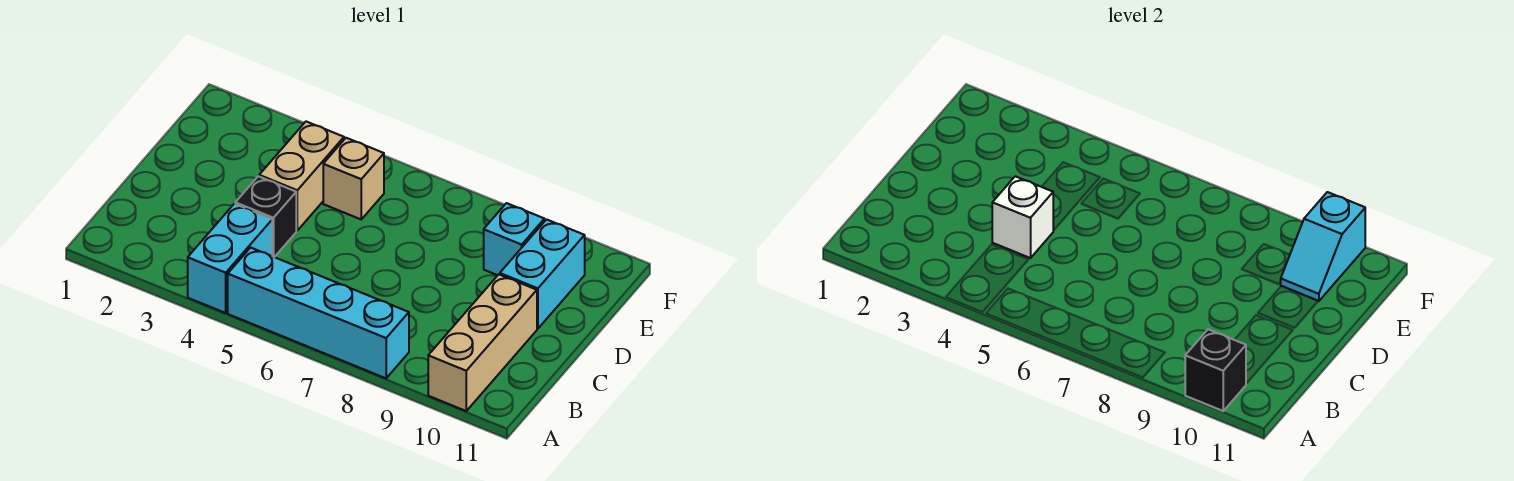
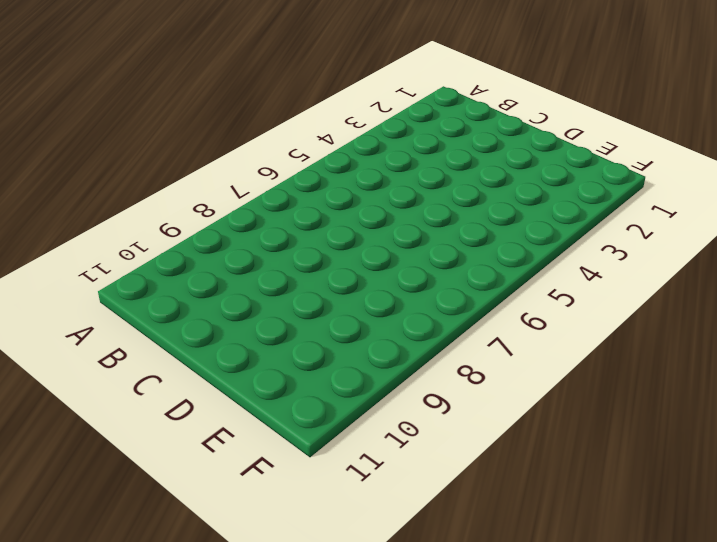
none -> cyan brick A4:B4 level 1
none -> cyan brick A5:A8 level 1

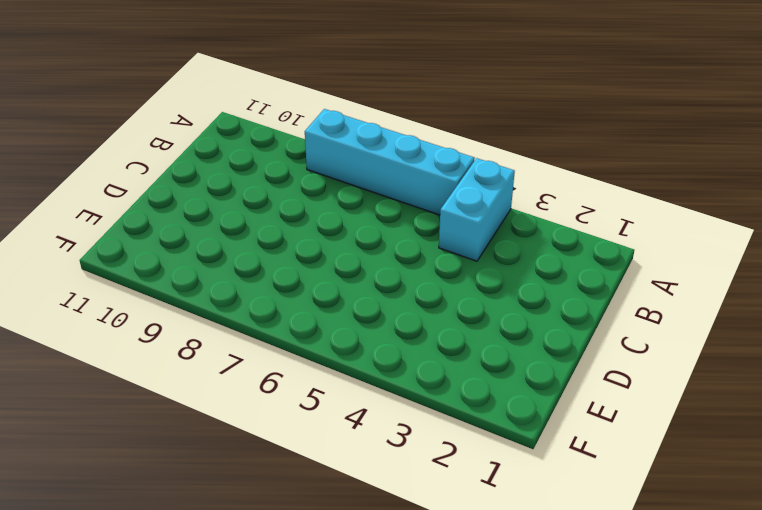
none -> tan brick A10:C10 level 1
none -> black brick C4 level 1

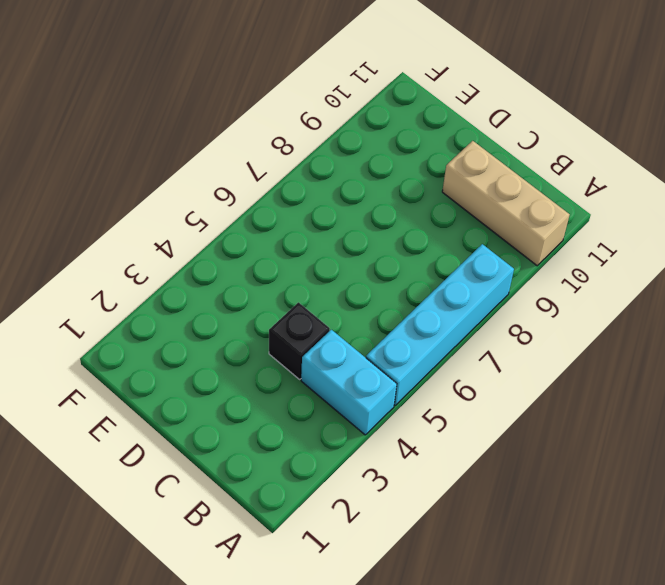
none -> tan brick D4:E4 level 1
none -> cyan brick D10:E10 level 1

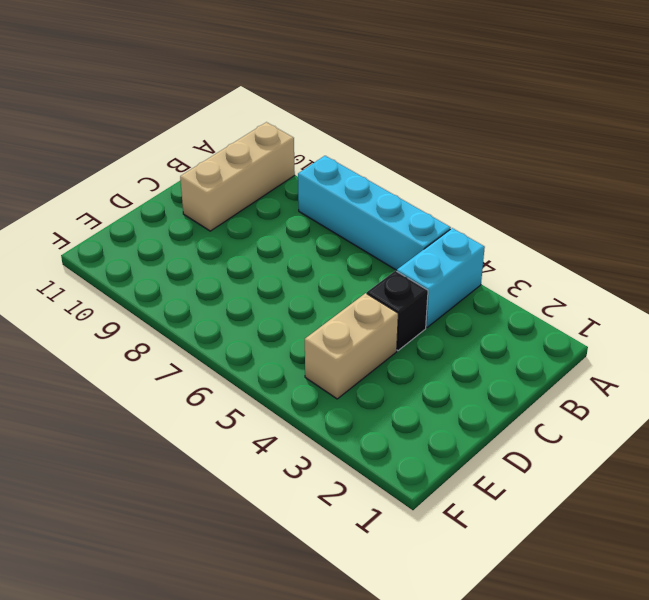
none -> cyan brick D10:E10 level 1
none -> tan brick E5 level 1

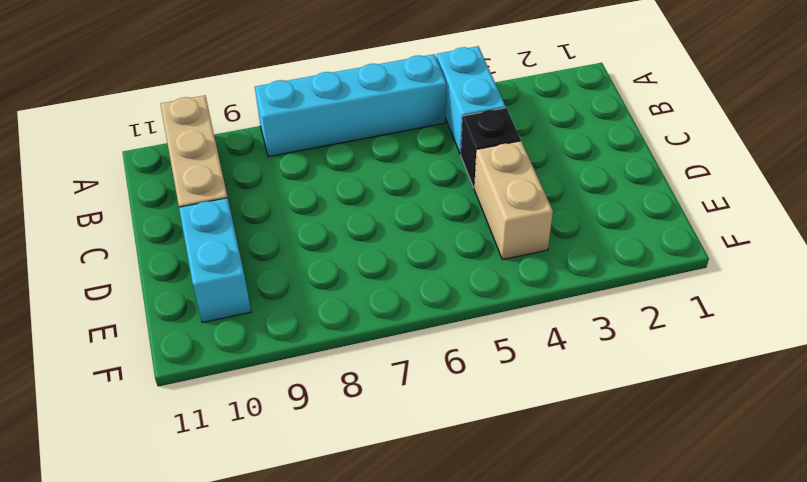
none -> tan brick E5 level 1
none -> cyan brick E9 level 1

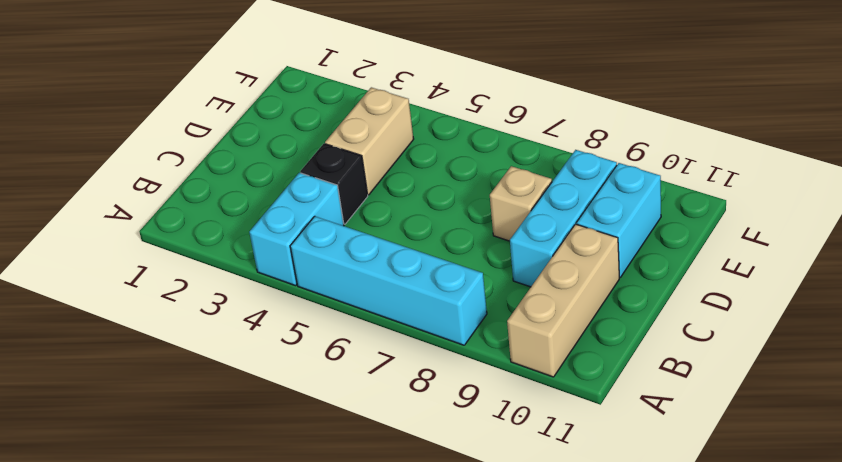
cyan brick C9:E9 level 1 -> cyan brick E9 level 1
tan brick D8 level 1 -> tan brick E5 level 1
none -> black brick A10 level 2
none -> white brick C4 level 2

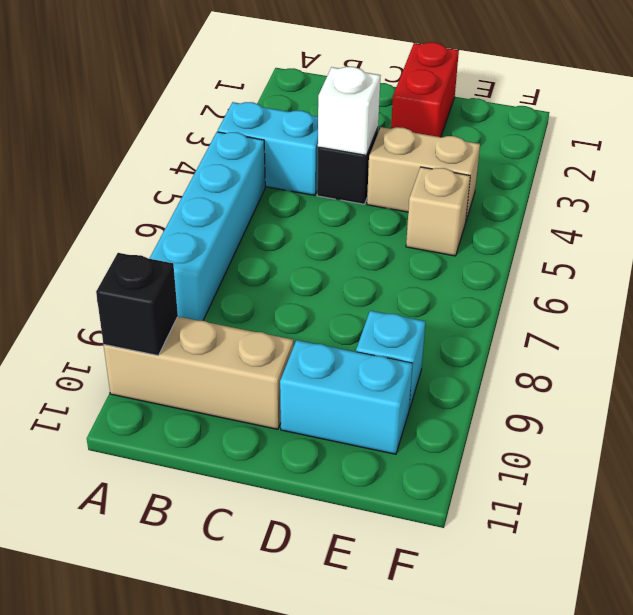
red brick D1:D2 level 1 -> none
none -> cyan slope E10:F10 level 2 top F

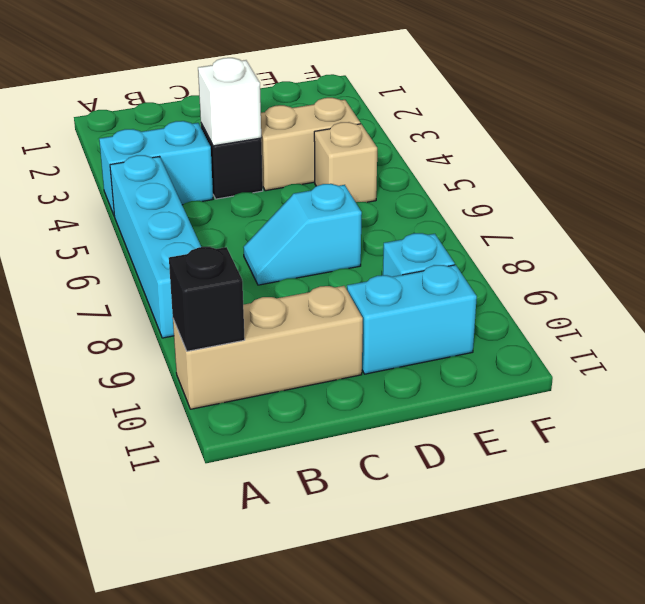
cyan slope C7:D7 level 1 top D -> cyan slope E10:F10 level 2 top F

